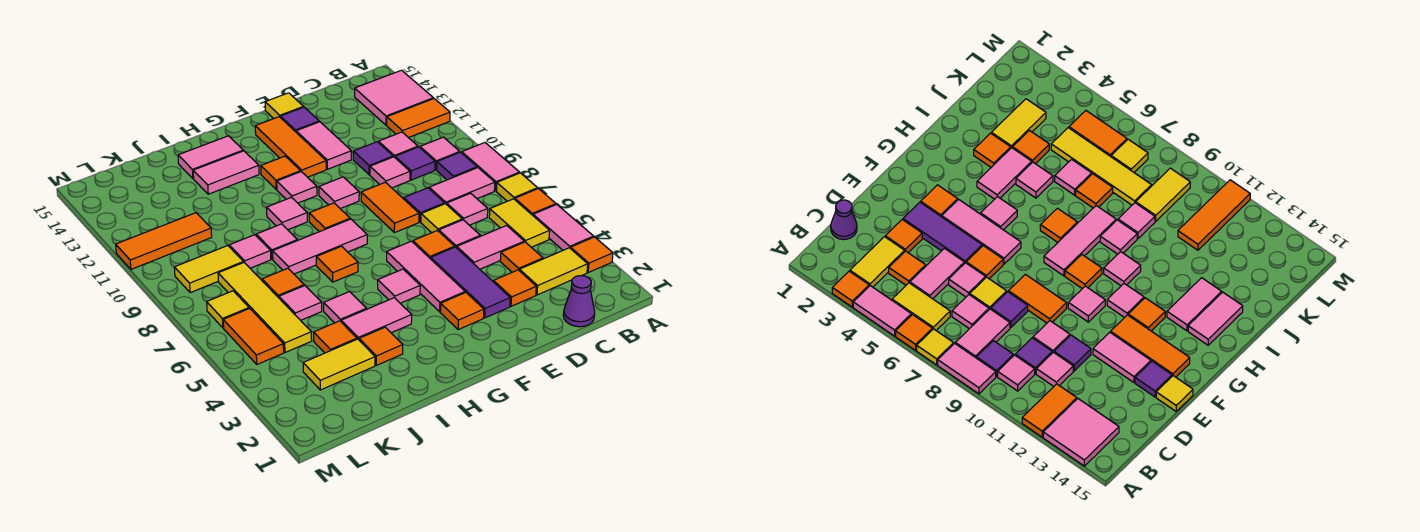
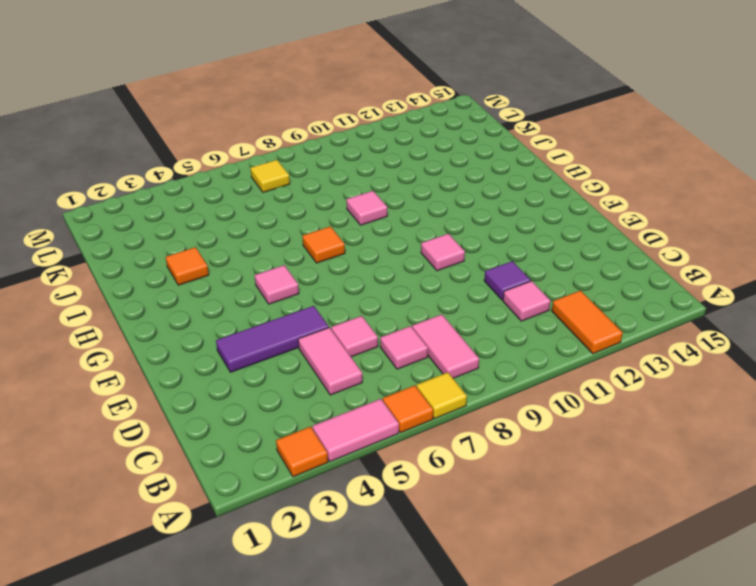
none -> pink tile A8:A9 level 1
none -> pink tile A13:B14 level 1
none -> yellow tile B3:C3 level 1
none -> yellow tile B5:B6 level 1

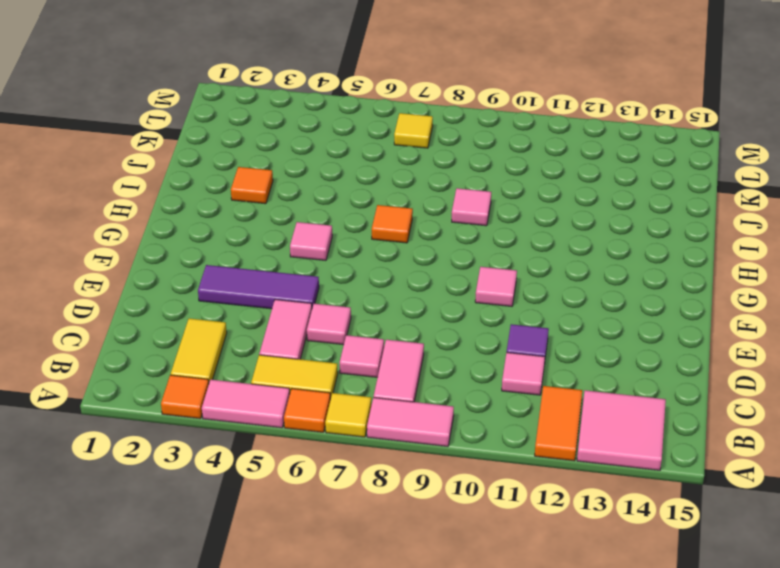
none -> purple tile B9 level 1
none -> pink tile B10 level 1
none -> purple cone C1 level 1
none -> orange tile C4 level 1

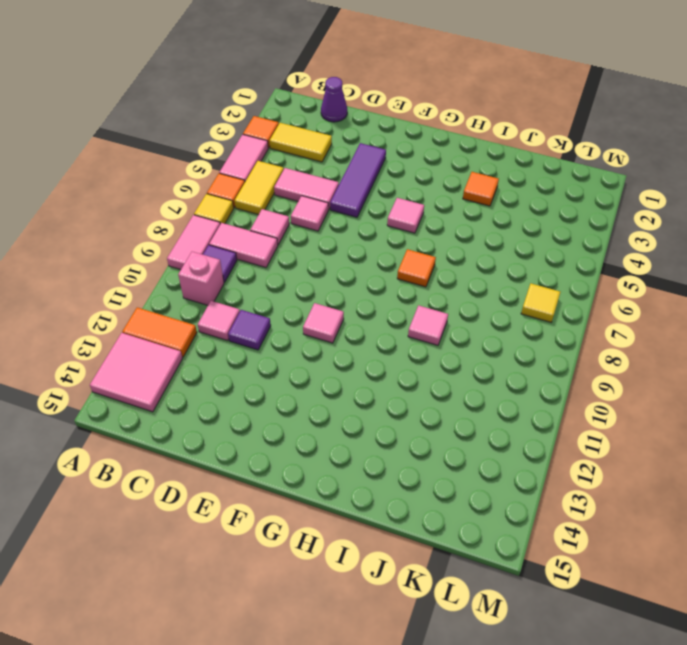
pink brick B10 level 1 -> pink tile B10 level 1
none -> orange tile C4 level 1
none -> purple tile C10 level 1
none -> orange tile D3 level 1
none -> yellow tile D7 level 1

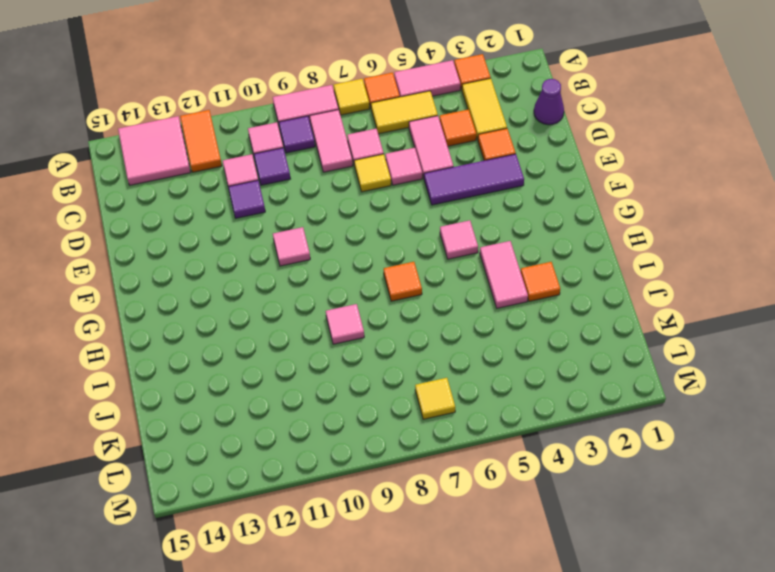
none -> purple tile D8 level 1
none -> pink tile D10 level 1
none -> orange tile E6 level 1
none -> orange tile E8:E9 level 1

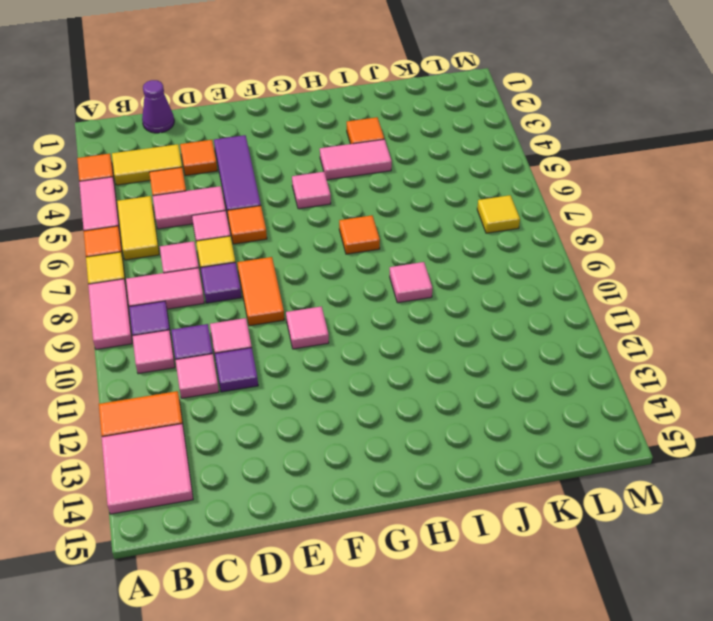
none -> pink tile E12:E13 level 1
none -> purple tile E14 level 1
none -> yellow tile E15 level 1
none -> orange tile F3 level 1

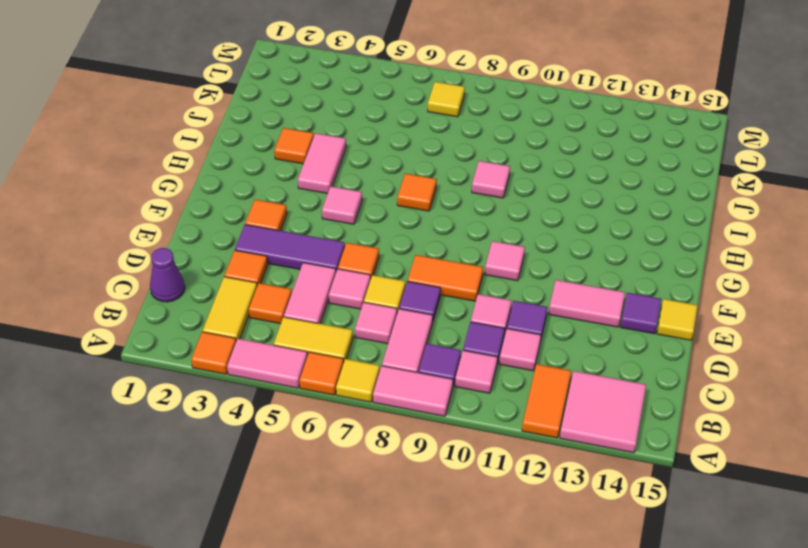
none -> pink tile F4:F6 level 1
none -> orange tile F12:F14 level 1
none -> pink tile G8:I8 level 1
none -> orange tile G9 level 1

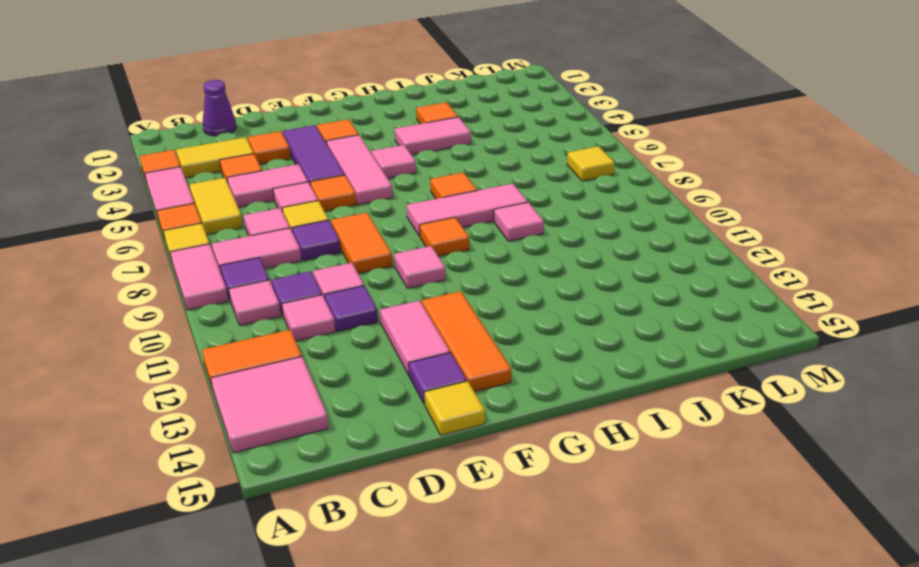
none -> pink tile G11 level 1
none -> orange tile G12 level 1
none -> pink tile H10 level 1
none -> pink tile H13:I13 level 1

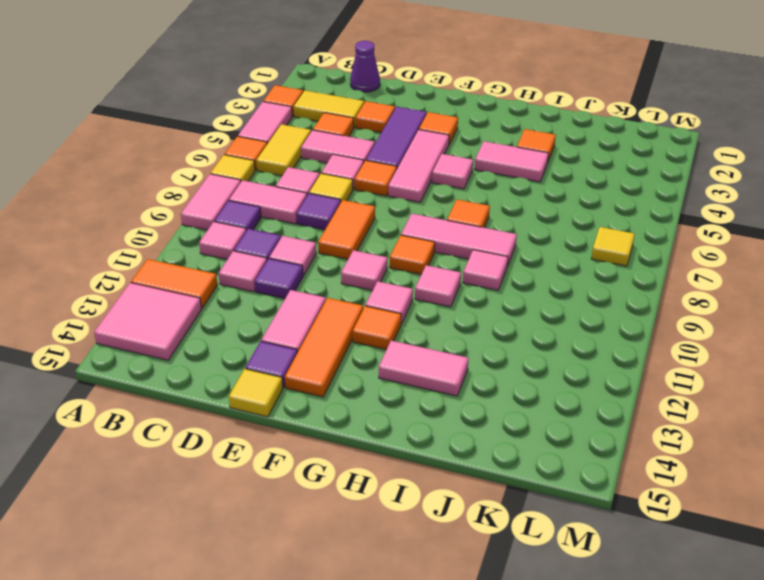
none -> pink tile H14:I14 level 1
none -> pink tile I5 level 1
none -> yellow tile J3:K3 level 1
none -> orange tile J4 level 1

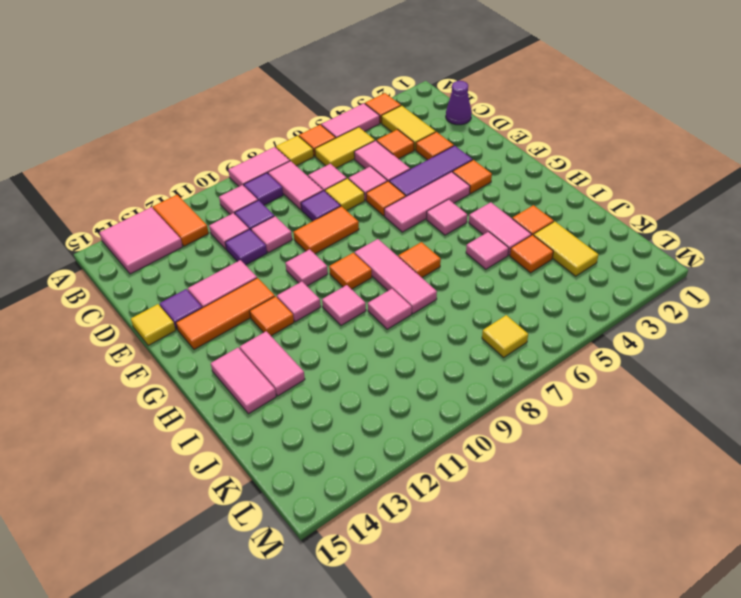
none -> pink tile J6 level 1
none -> orange tile J7 level 1
none -> pink tile J9 level 1
none -> yellow tile K5:K8 level 1

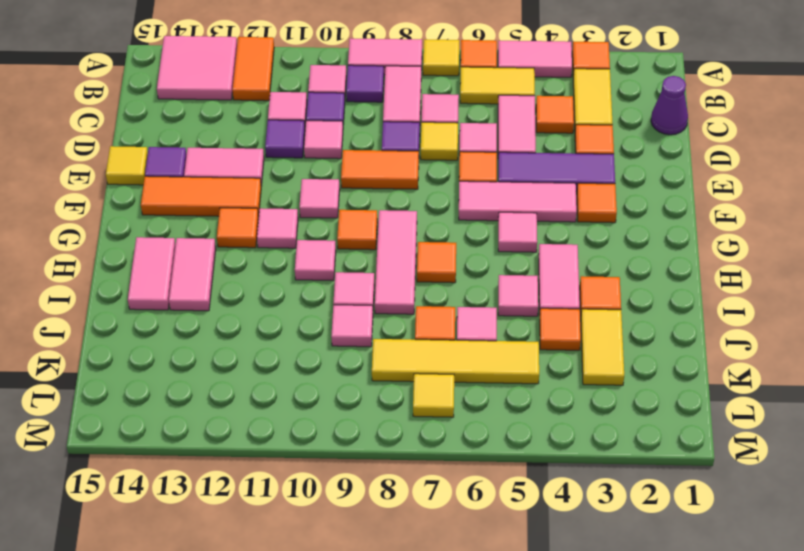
none -> yellow tile K9:L9 level 1
none -> orange tile K11:M11 level 1
none -> orange tile L5:L6 level 1

